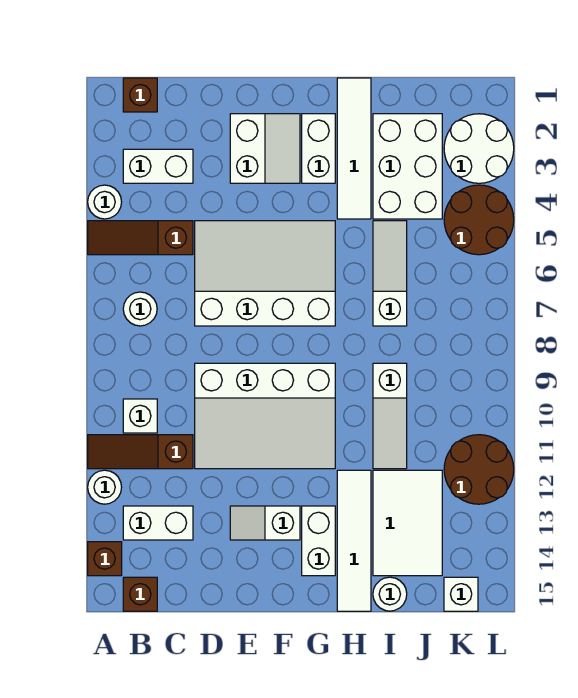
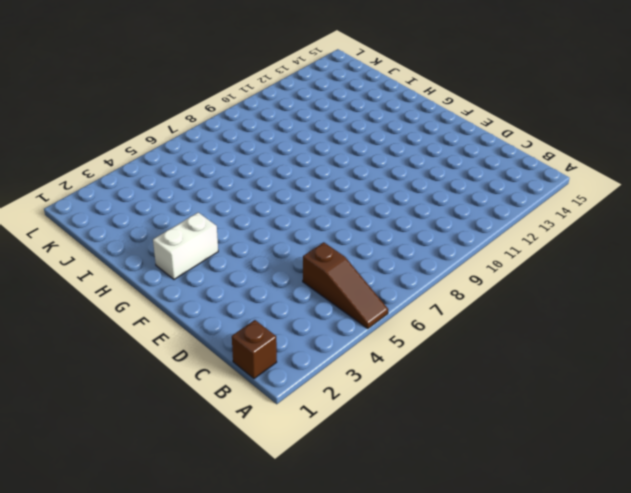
none -> white round brick A4 level 1
none -> brown slope A11:C11 level 1 top C
none -> white round brick A12 level 1

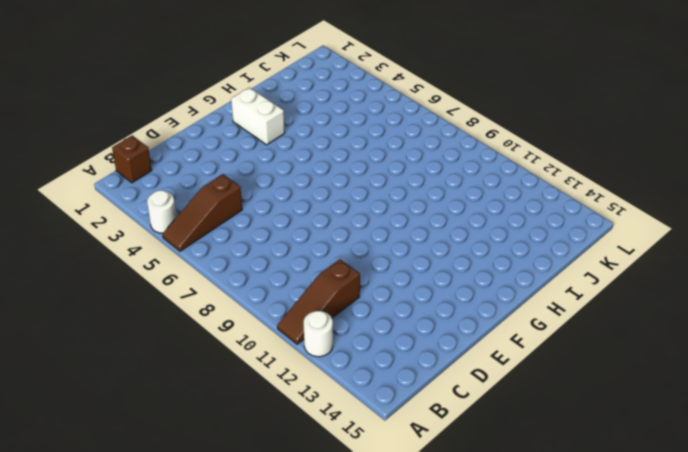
none -> brown brick A14 level 1
none -> white brick B3:C3 level 1
none -> white round brick B7 level 1

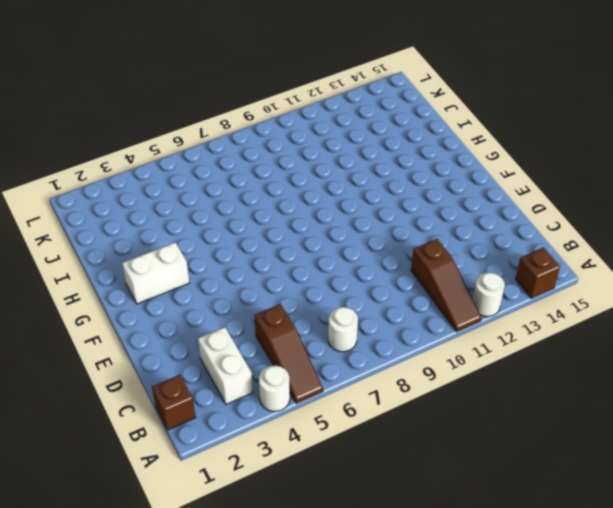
none -> white brick B10 level 1
none -> white brick B13:C13 level 1
none -> brown brick B15 level 1

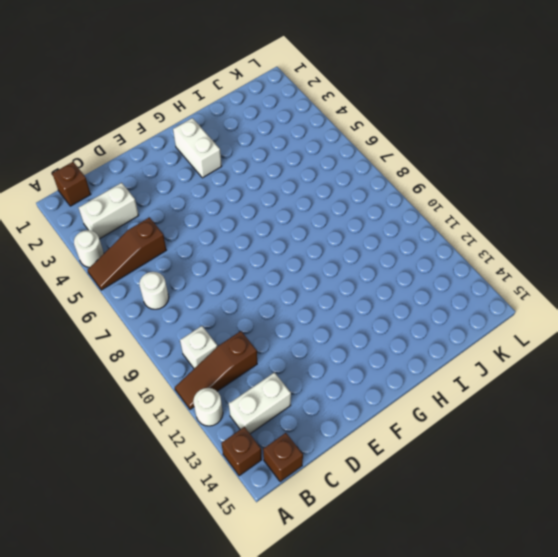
none -> white slope D5:G7 level 1 top 7
none -> white slope D9:G11 level 1 top 9
none -> white slope E2:F3 level 1 top E

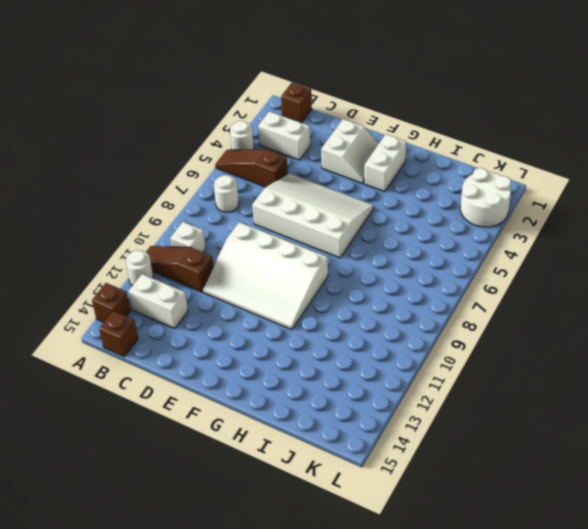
none -> white slope E13:F13 level 1 top F
none -> white brick G13:G14 level 1
none -> white tile H1:H4 level 1

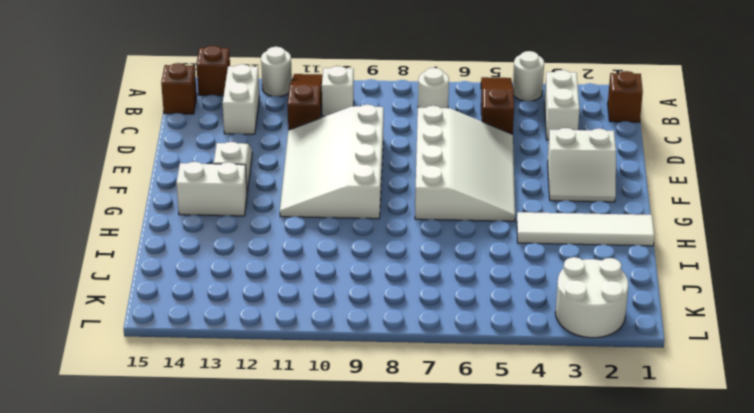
none -> white brick G2:G3 level 1
none -> white tile H12:H15 level 1
none -> white brick I2:J4 level 1

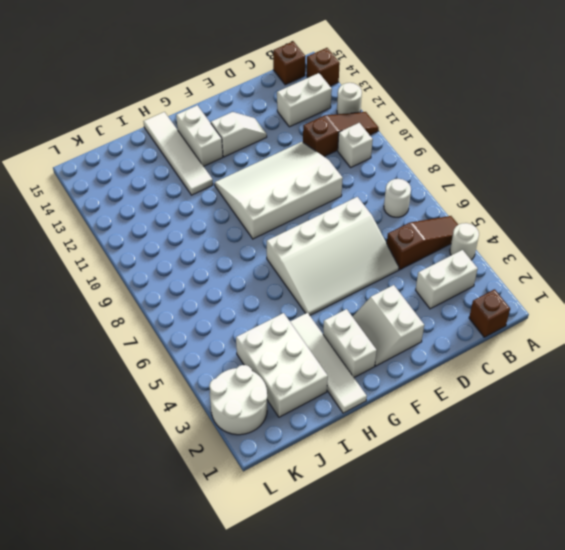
none -> white slope I5:I7 level 1 top 7
none -> white slope I9:I11 level 1 top 9
none -> white tile I12:J14 level 1

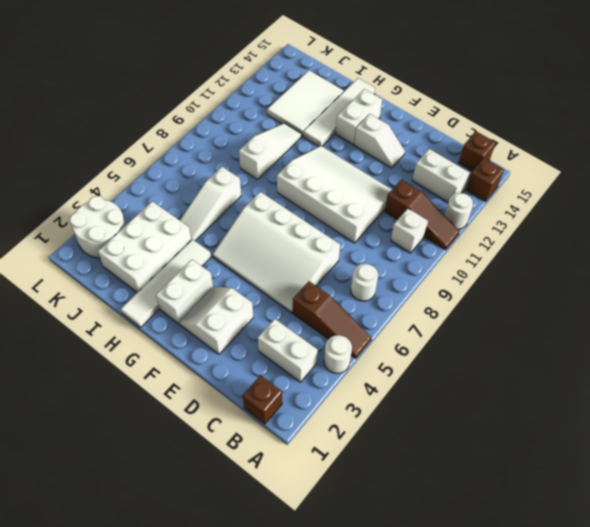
none -> white round brick I15 level 1
none -> brown round brick K4:L5 level 1
none -> brown round brick K11:L12 level 1

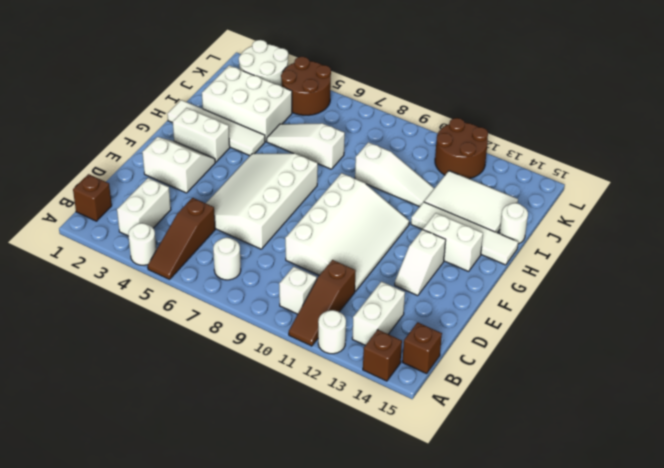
none -> white brick K15 level 1

